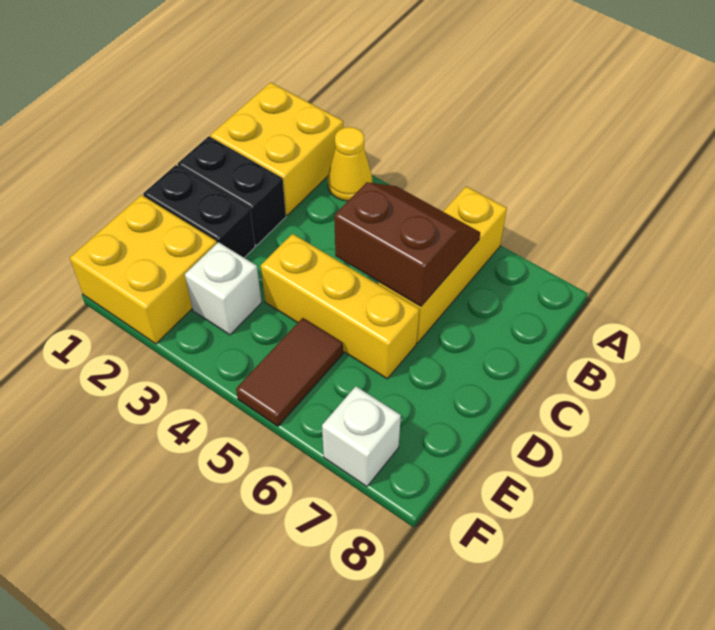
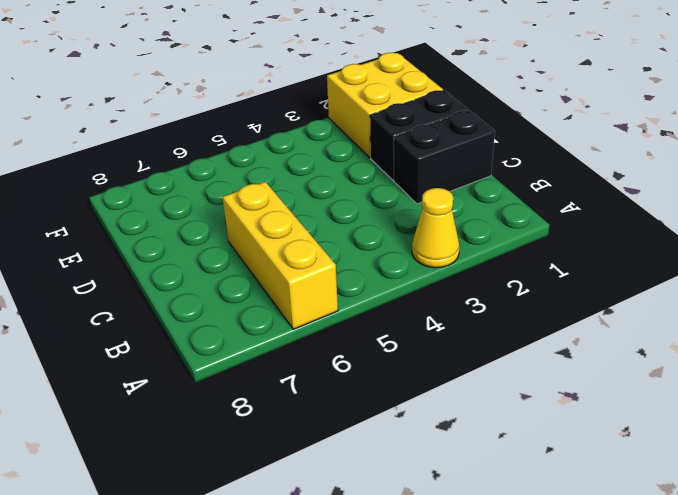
none -> yellow brick A1:B2 level 1
none -> yellow brick D4:D6 level 1

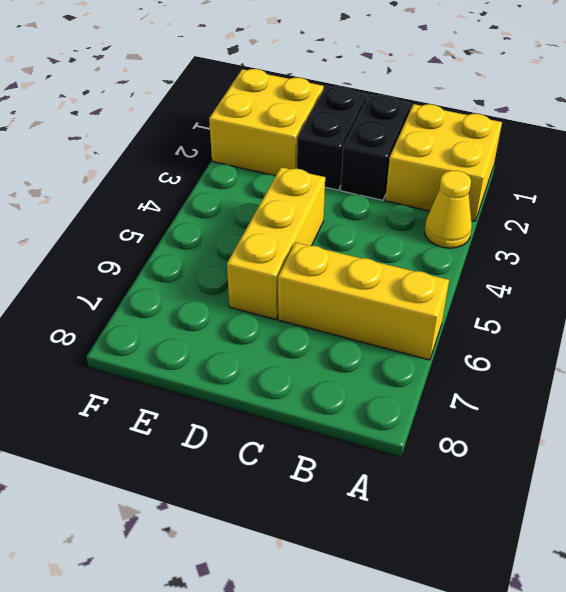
none -> white brick E3 level 1
none -> brown tile E5:F5 level 1

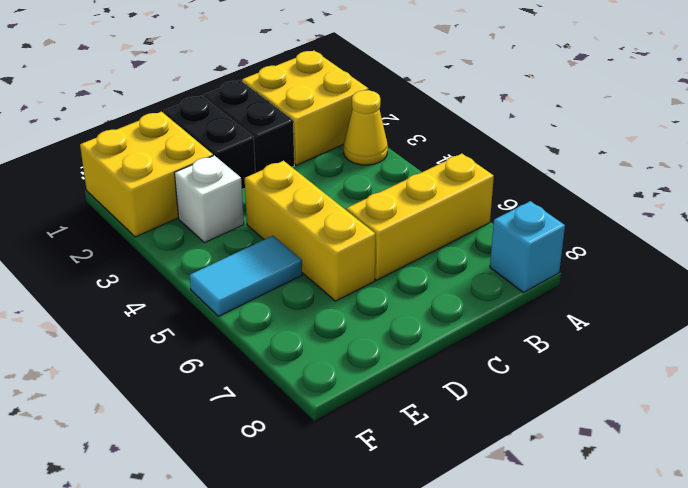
cyan brick A8 level 1 -> none
cyan tile E5:F5 level 1 -> brown tile E5:F5 level 1
none -> white brick F7 level 1
none -> brown slope B5:C6 level 2 top C

